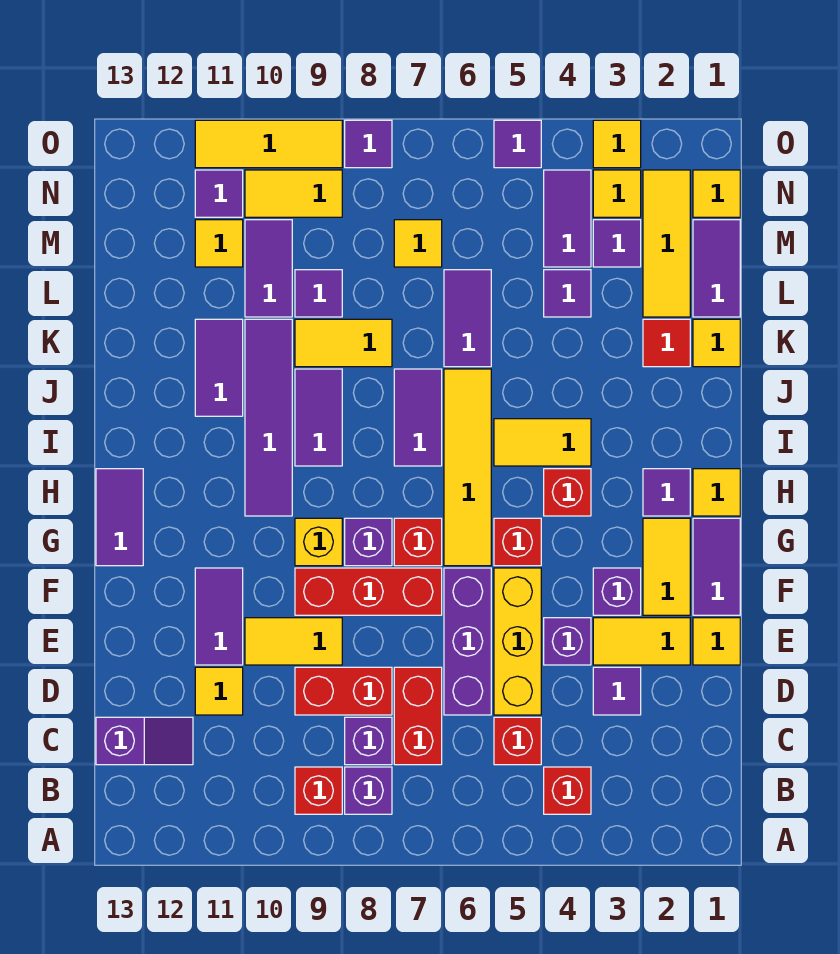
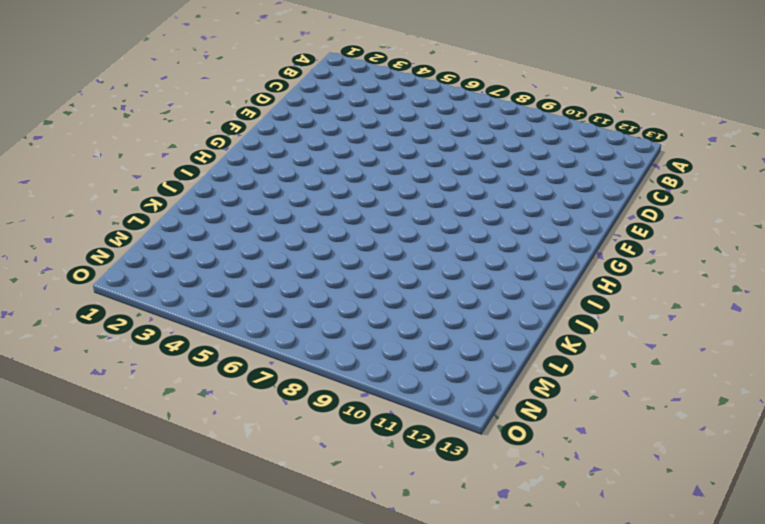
none -> red brick B4 level 1
none -> purple brick B8 level 1
none -> red brick B9 level 1
none -> red brick C5 level 1

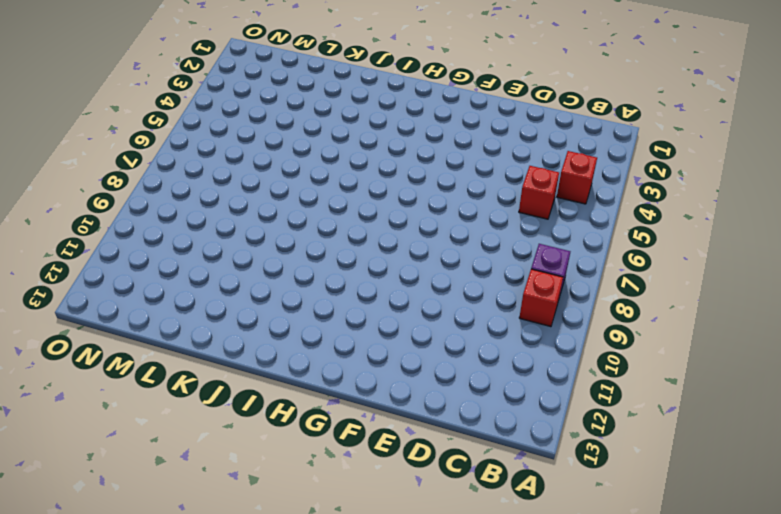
none -> red brick C7:D7 level 1
none -> purple brick C8 level 1
none -> purple slope C12:C13 level 1 top 13
none -> purple tile D3 level 1

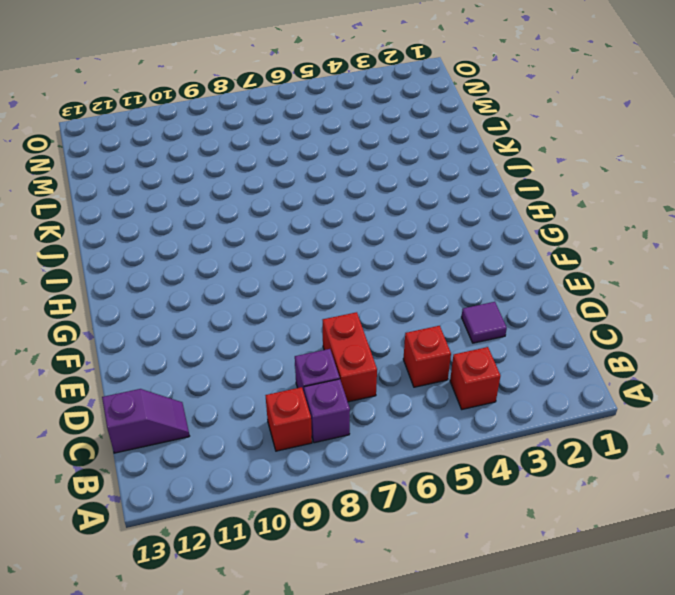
none -> yellow brick D5:F5 level 1
none -> purple brick D6:F6 level 1
none -> red brick D8:D9 level 1
none -> yellow tile D11 level 1

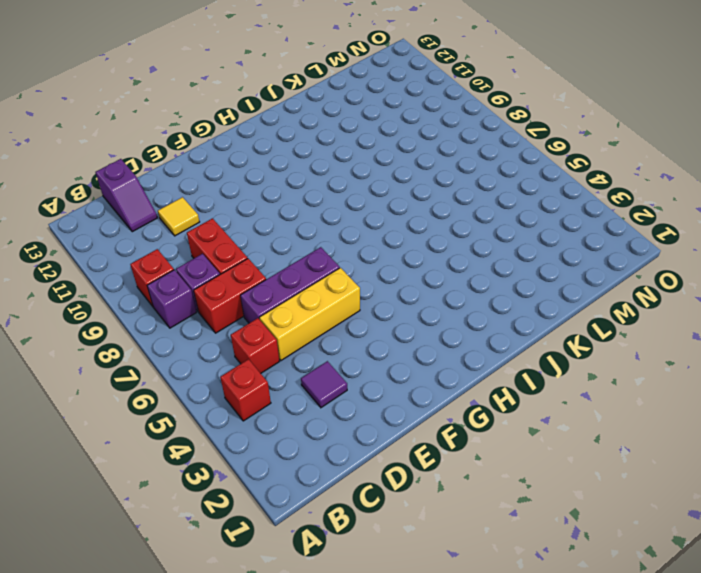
none -> yellow tile E1 level 1
none -> yellow tile E2:E3 level 1
none -> purple brick E4 level 1
none -> yellow tile E9:E10 level 1

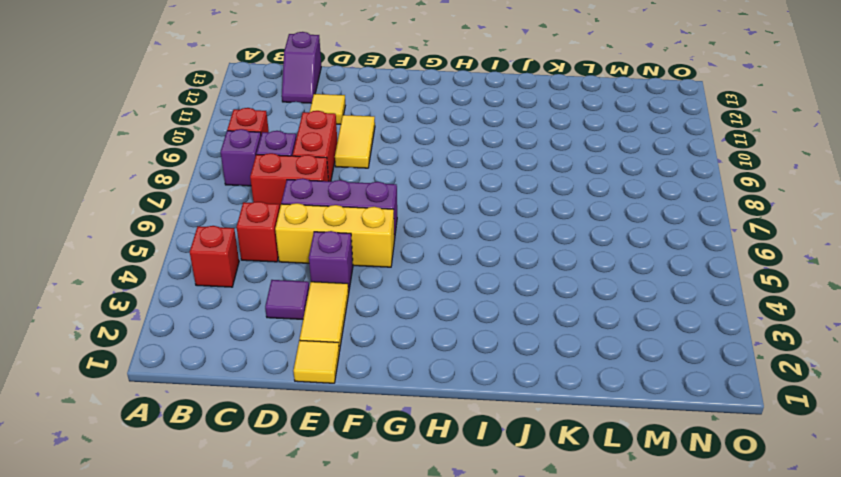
none -> purple tile E11:F11 level 1
none -> purple tile F1:G1 level 1
none -> yellow tile F2:G2 level 1
none -> purple brick F3 level 1

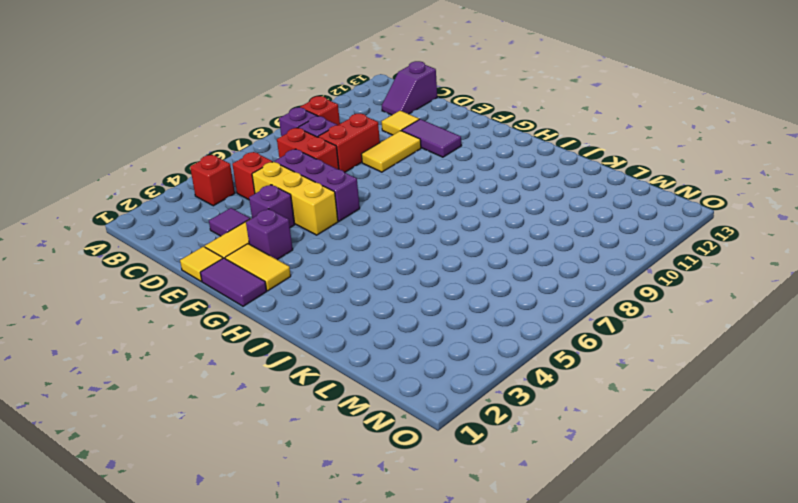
none -> red brick F7:F9 level 1
none -> red brick G5 level 1
none -> yellow tile G6:J6 level 1
none -> red brick G7 level 1

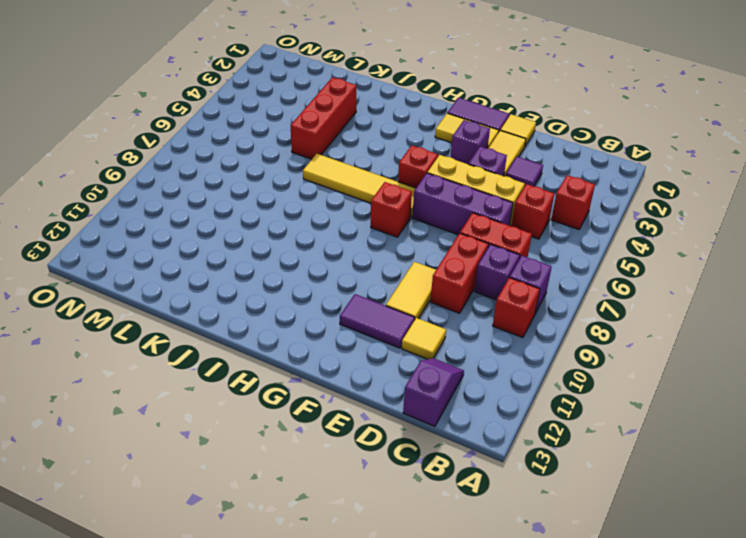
red brick K3:K5 level 1 -> red brick F7:F9 level 1
none -> purple brick G8 level 1
none -> yellow brick G9 level 1
none -> purple tile G13:H13 level 1
none -> yellow tile H1 level 1

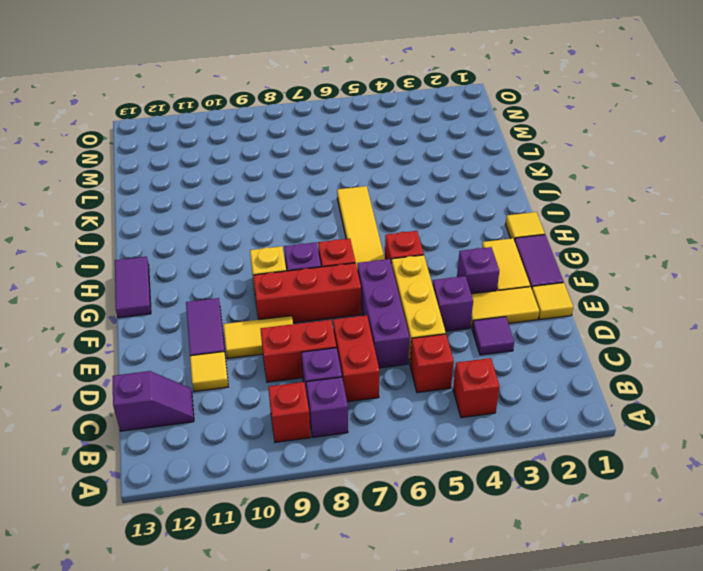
none -> purple tile H2 level 1
none -> red brick H4 level 1
none -> purple tile H10:K10 level 1
none -> yellow tile I4:I5 level 1

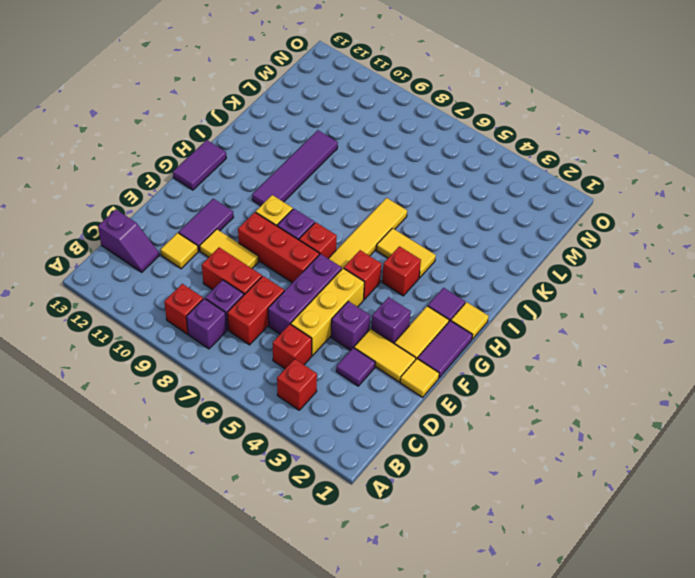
none -> purple tile I7:J7 level 1
none -> purple tile I9:J9 level 1
none -> purple tile J11:K11 level 1
none -> yellow tile K1 level 1

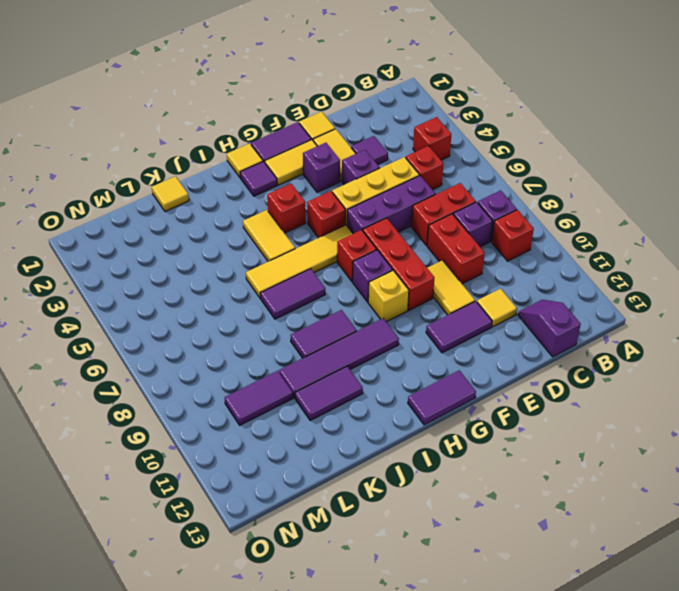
none -> red tile K2 level 1
none -> purple tile K6:L6 level 1
none -> yellow tile K8:K9 level 1
none -> purple tile L1:M1 level 1

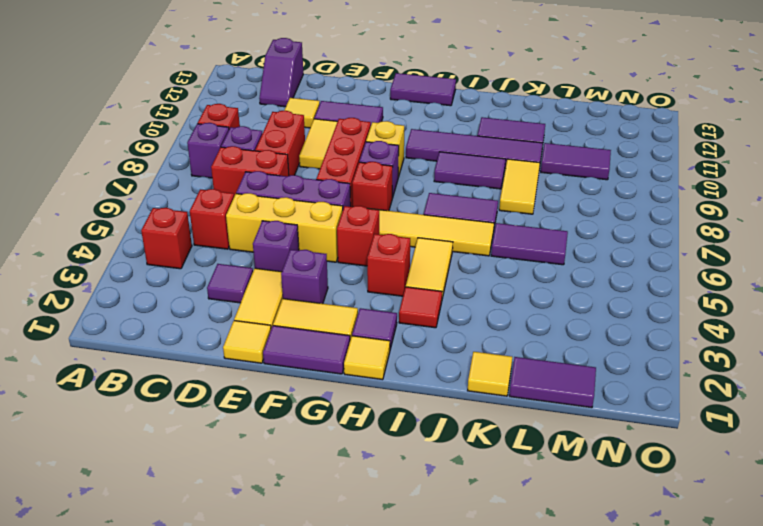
red tile I3 level 1 -> red tile K2 level 1
none -> yellow tile L2:N2 level 1
none -> purple tile L4 level 1
none -> purple tile L9 level 1
none -> purple tile M3 level 1

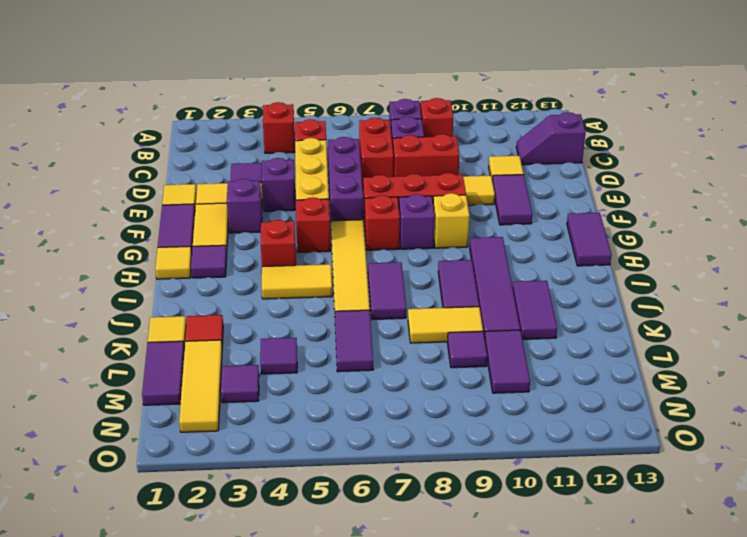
none -> purple tile M4:N4 level 1
none -> yellow tile M7 level 1
none -> yellow tile M11 level 1
none -> yellow tile N1 level 1

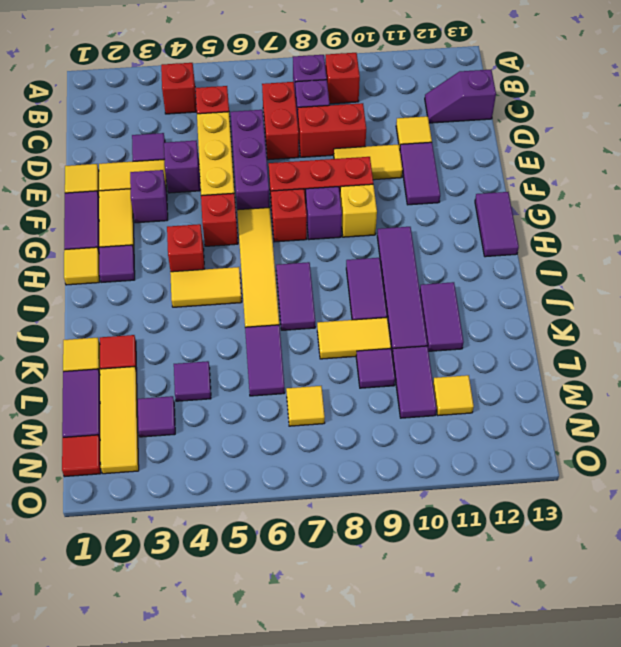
red tile N1 level 1 -> yellow tile N1 level 1
none -> purple tile M4:N4 level 1
none -> yellow tile N3 level 1
none -> yellow tile N9:N10 level 1
none -> purple tile N11 level 1

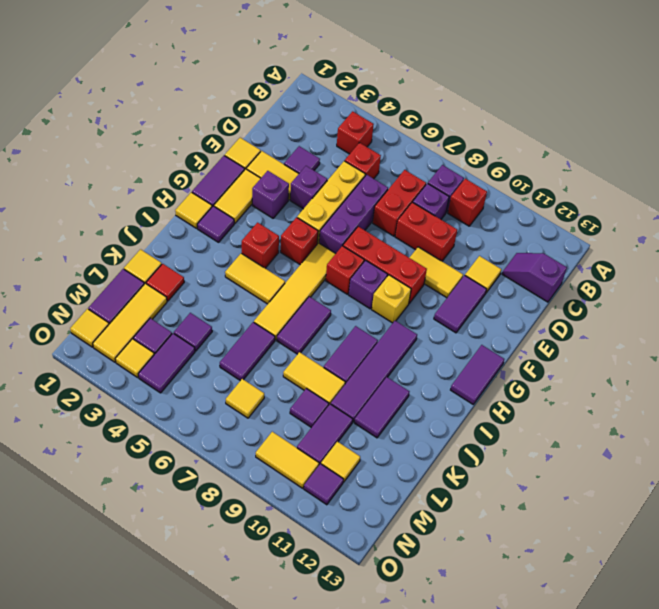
none -> yellow tile O3 level 1
none -> purple tile O5 level 1
none -> purple tile O8 level 1
none -> yellow tile O9:O11 level 1

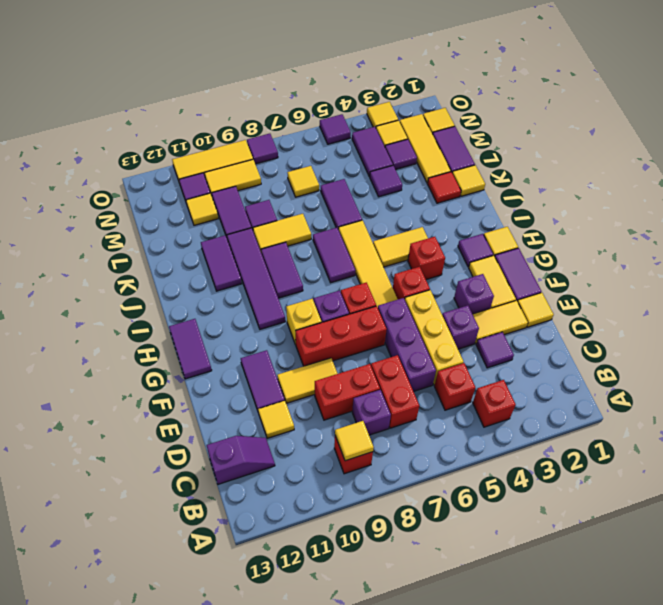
yellow tile B9 level 2 -> none
none -> purple brick B8 level 1

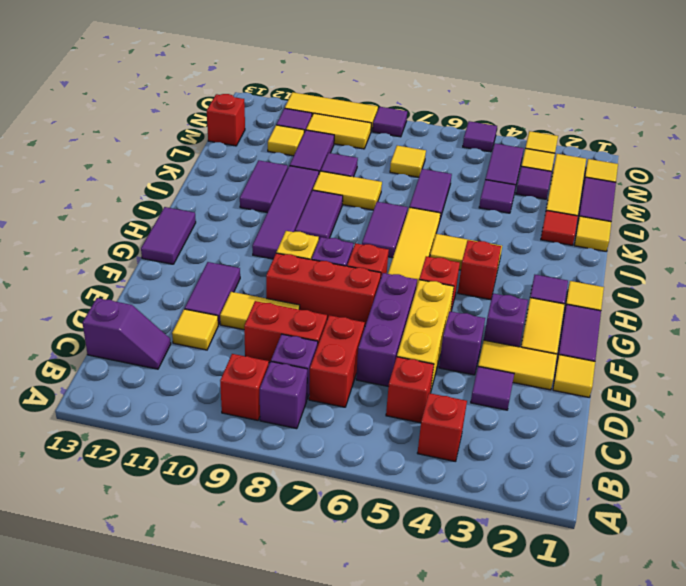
red brick M13 level 1 -> none

